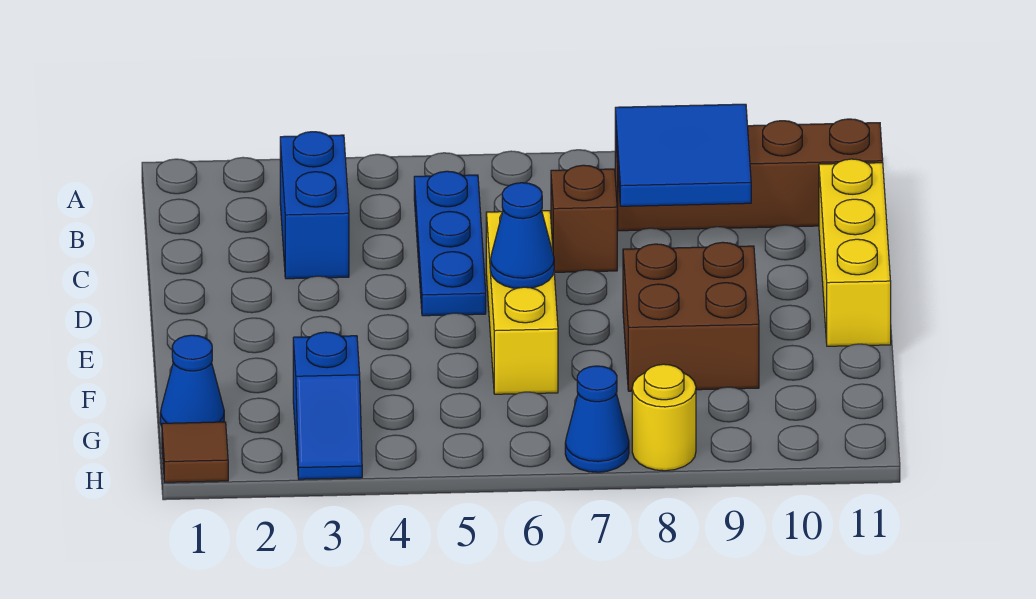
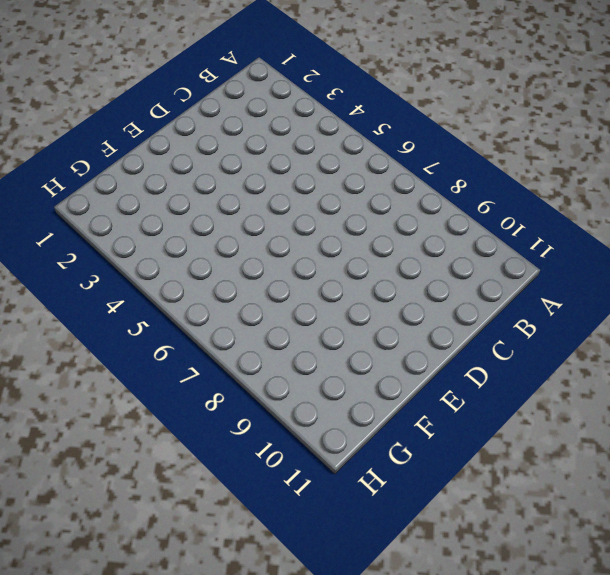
none -> blue brick B3:C3 level 1
none -> blue plate B5:D5 level 1
none -> brown brick B8:B11 level 1

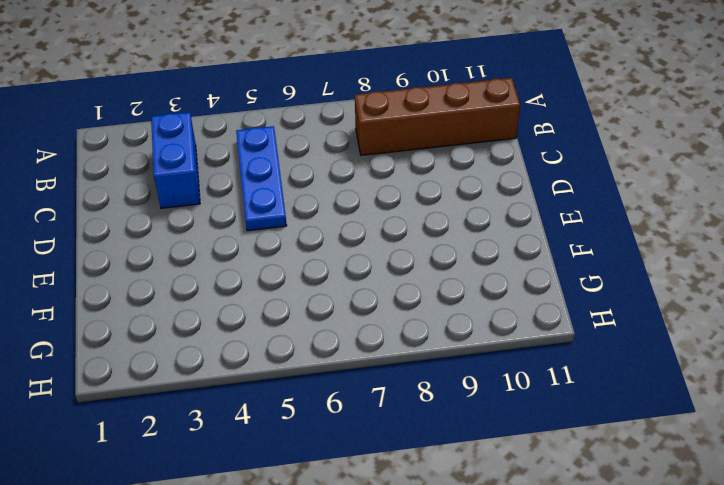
none -> brown brick C7 level 1
none -> yellow brick C11:E11 level 1
none -> yellow brick D6:F6 level 1

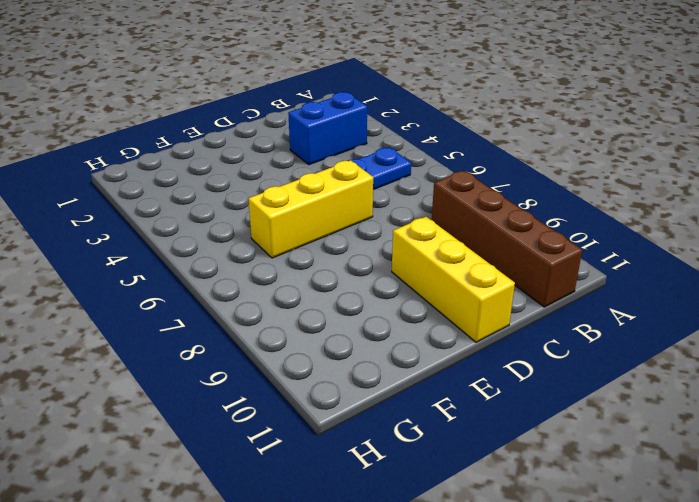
yellow brick D9:D11 level 1 -> yellow brick C11:E11 level 1
none -> brown brick C7 level 1
none -> brown brick E8:F9 level 1
none -> blue cone G1 level 1

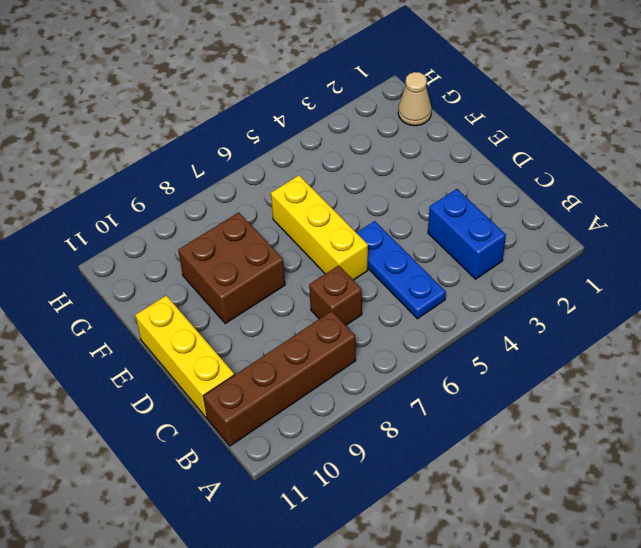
tan cone G1 level 1 -> blue cone G1 level 1
none -> blue slope G3:H3 level 1 top G
none -> brown tile H1 level 1
none -> blue cone H7 level 1

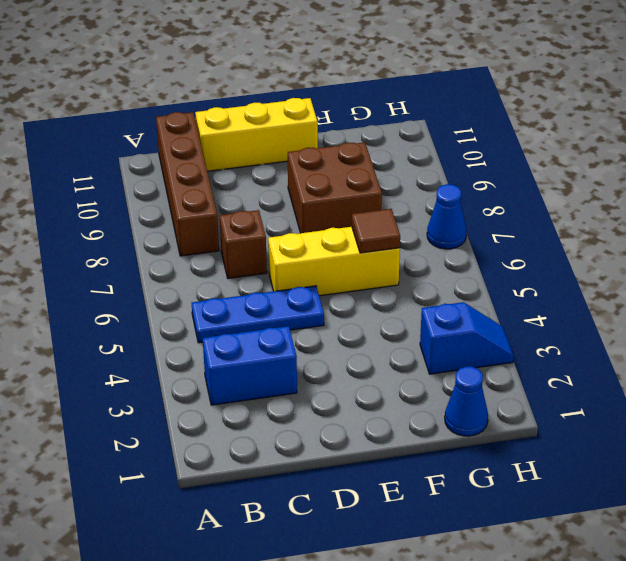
brown tile F6 level 2 -> brown tile H1 level 1
none -> yellow round brick H8 level 1
none -> blue tile B8:C9 level 2
none -> blue cone E6 level 2

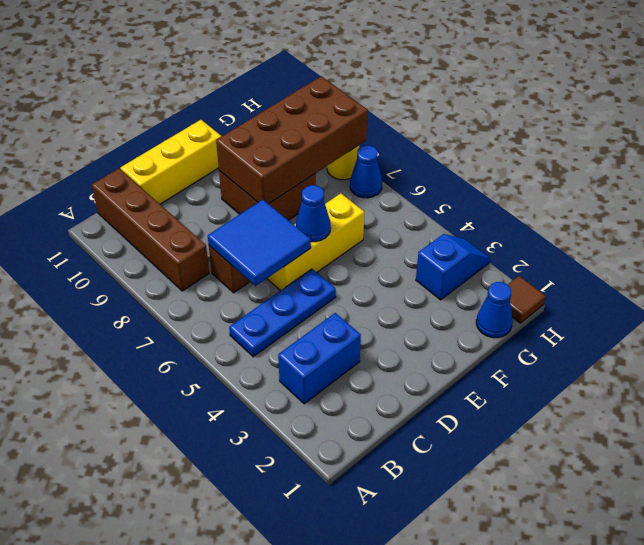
blue tile C6:D7 level 2 -> blue tile B8:C9 level 2
brown brick E8:H9 level 2 -> none

